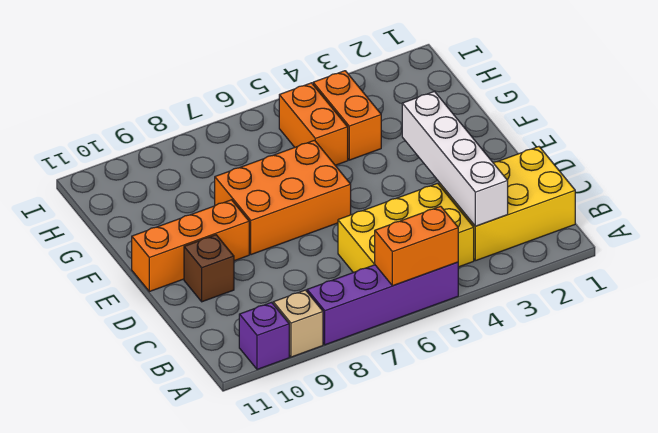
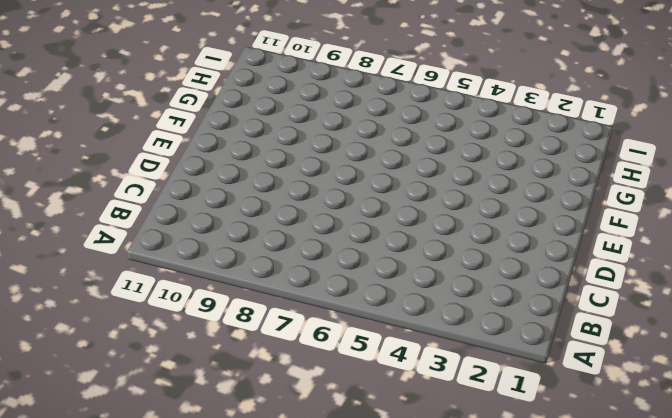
none -> purple brick A5:A8 level 1
none -> tan brick A9 level 1
none -> purple brick A10 level 1

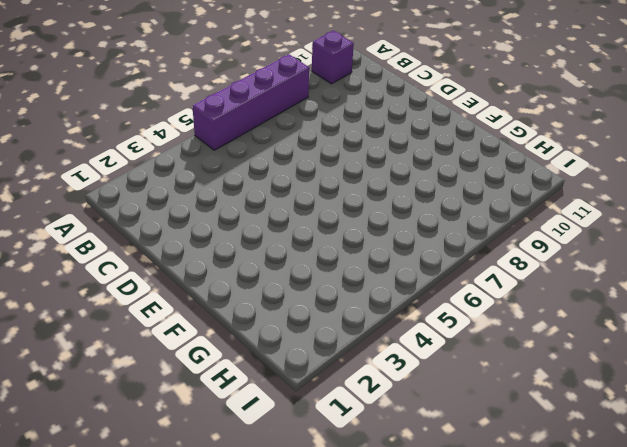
none -> tan brick A9 level 1
none -> yellow brick B1:C3 level 1
none -> yellow brick B4:C6 level 1

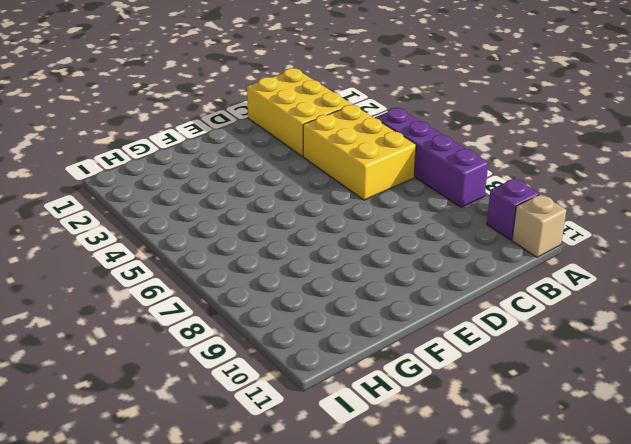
tan brick A11 level 1 -> tan brick A9 level 1
none -> brown brick D10 level 1
none -> orange brick E6:F8 level 1
none -> orange brick E9:E11 level 1

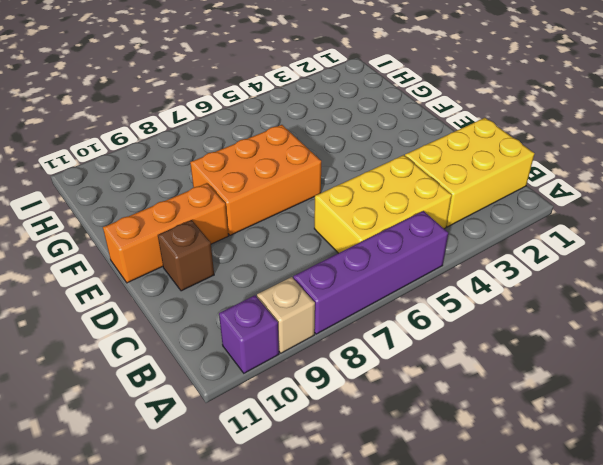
none -> orange brick G4:H4 level 1
none -> orange brick G5:H5 level 1
none -> orange brick A5:A6 level 2

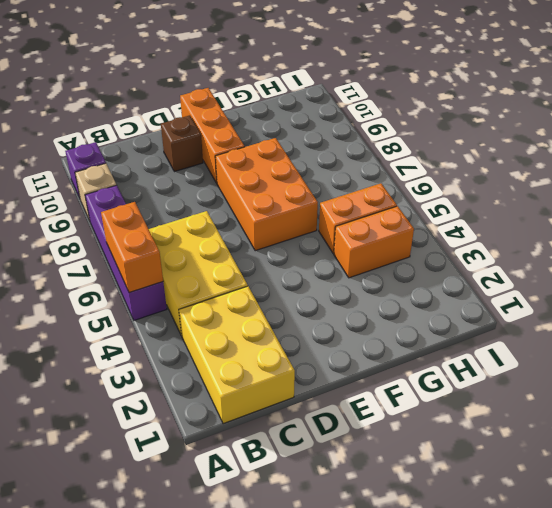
none -> white brick B3:E3 level 2

